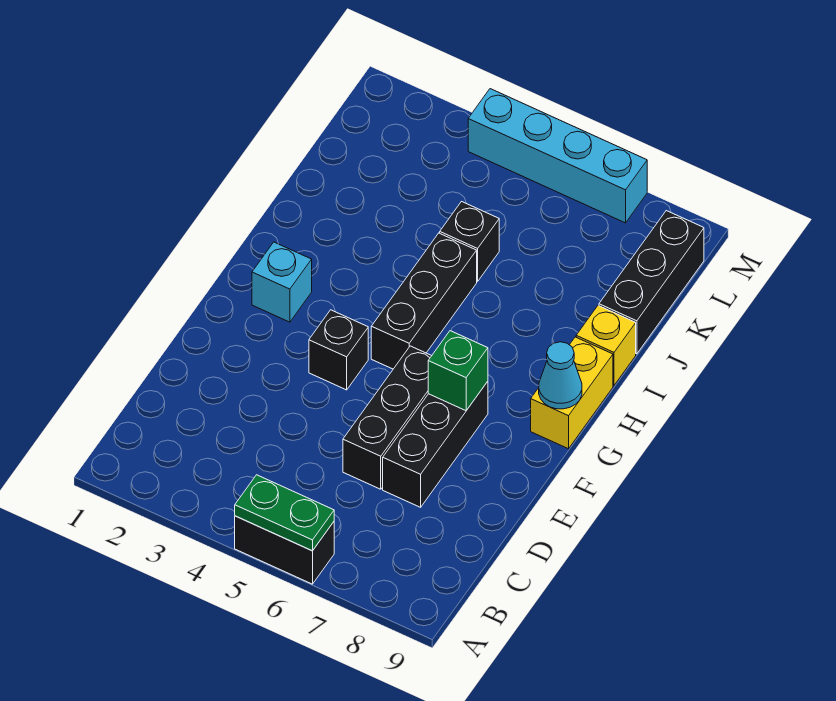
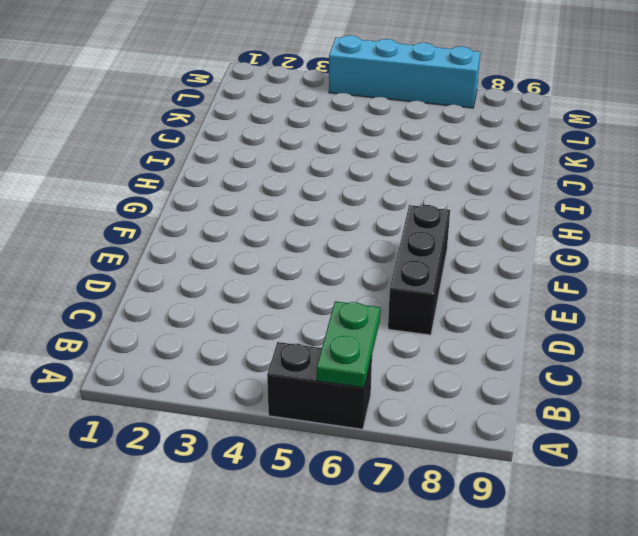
green plate A6:B6 level 2 -> green plate A5:A6 level 2
none -> black brick D6:F6 level 1
none -> black brick F4 level 1
none -> cyan brick G2 level 1

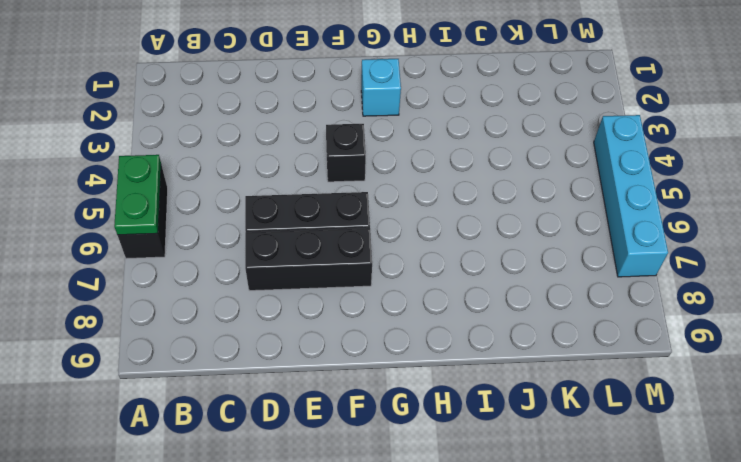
none -> black brick G5:I5 level 1
none -> yellow brick G9:H9 level 1
none -> yellow brick I9 level 1

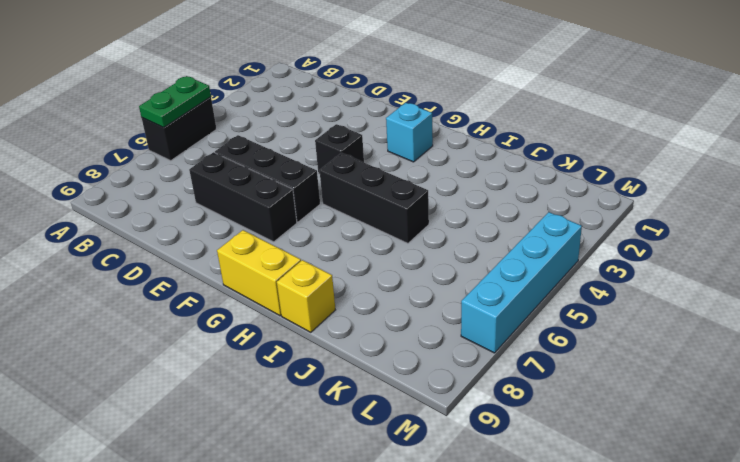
none -> black brick J5 level 1
none -> black brick J9:L9 level 1
none -> green brick F7 level 2

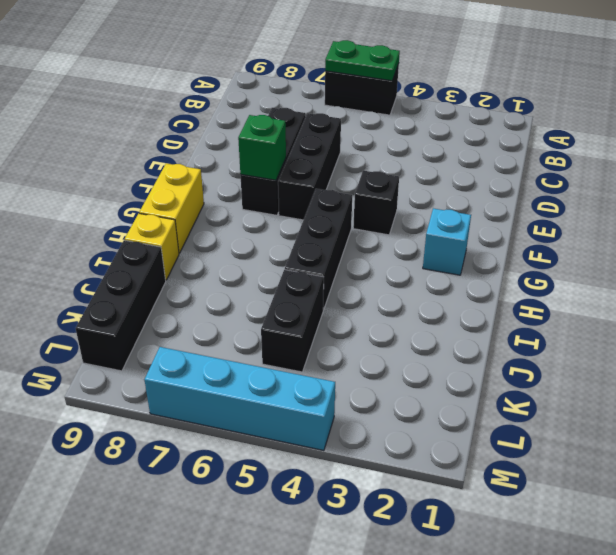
black brick J5:K5 level 1 -> black brick J5 level 1
none -> cyan cone G9 level 2

